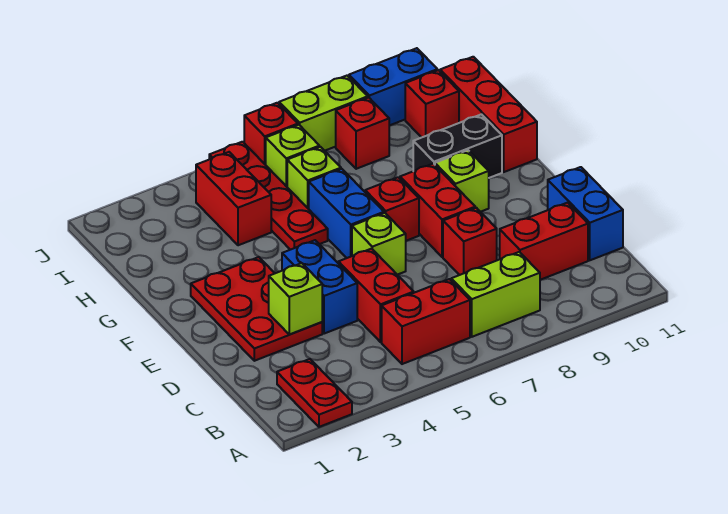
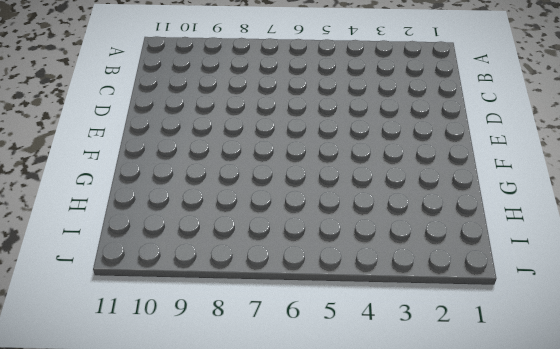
none -> red plate A2:B2 level 1
none -> red brick B5:B6 level 1
none -> lime brick B7:B8 level 1

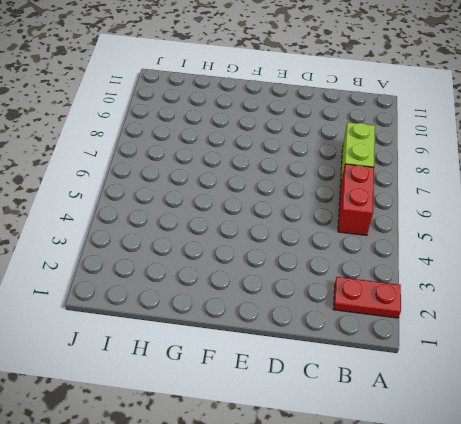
none -> red brick C5:D5 level 1
none -> red brick C9:C10 level 1
none -> blue brick C11:D11 level 1

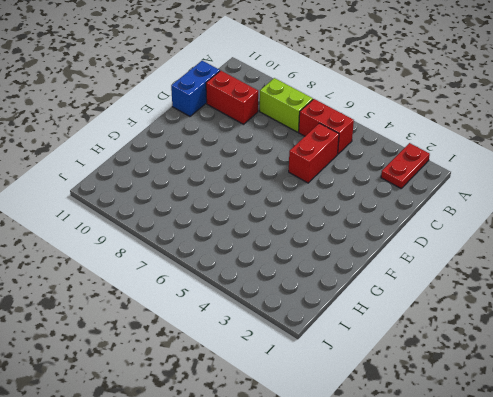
none -> red plate D2:F3 level 1
none -> blue brick D4:E4 level 1
none -> red brick D8 level 1

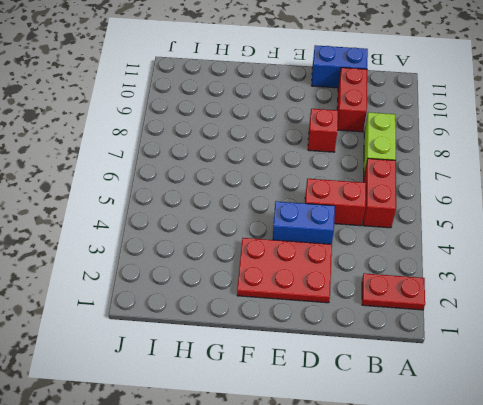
none -> lime brick E6 level 1
none -> red brick E8:F8 level 1
none -> blue brick F6:G6 level 1

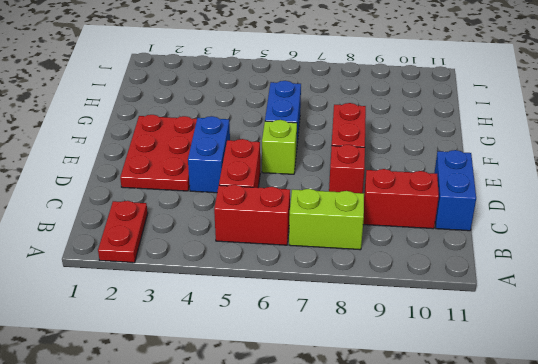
none -> red brick F7 level 1
none -> lime brick F9 level 1
none -> red plate G5:J5 level 1

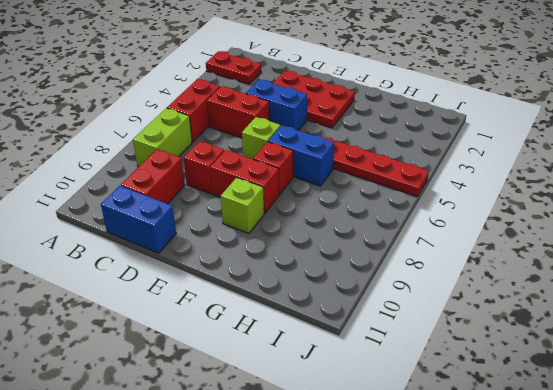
none -> black brick G9:G10 level 1
none -> red brick G11:I11 level 1
none -> red brick H4:I4 level 1

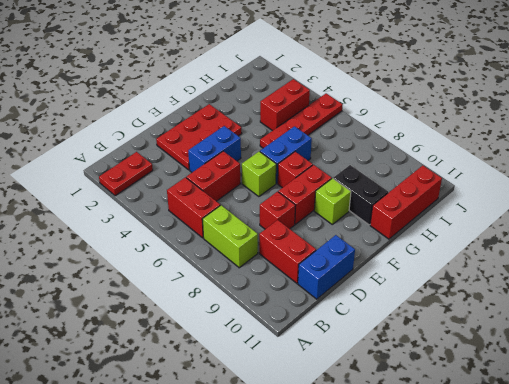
none -> lime brick H6 level 1
none -> lime brick I6 level 1
none -> red brick I8 level 1

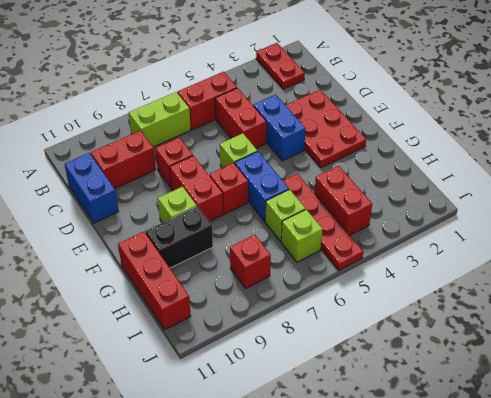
none -> red brick I10 level 1
none -> red brick J6 level 1
none -> lime brick J7:J8 level 1

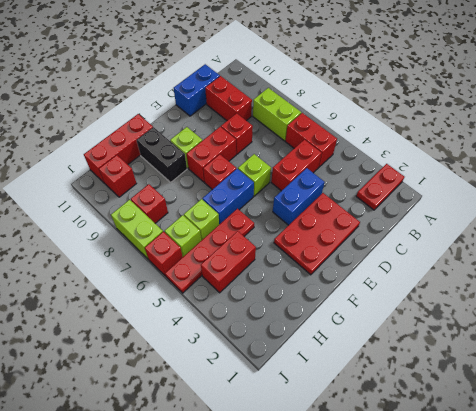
none -> blue brick J9:J10 level 1
none -> lime brick D3 level 2

